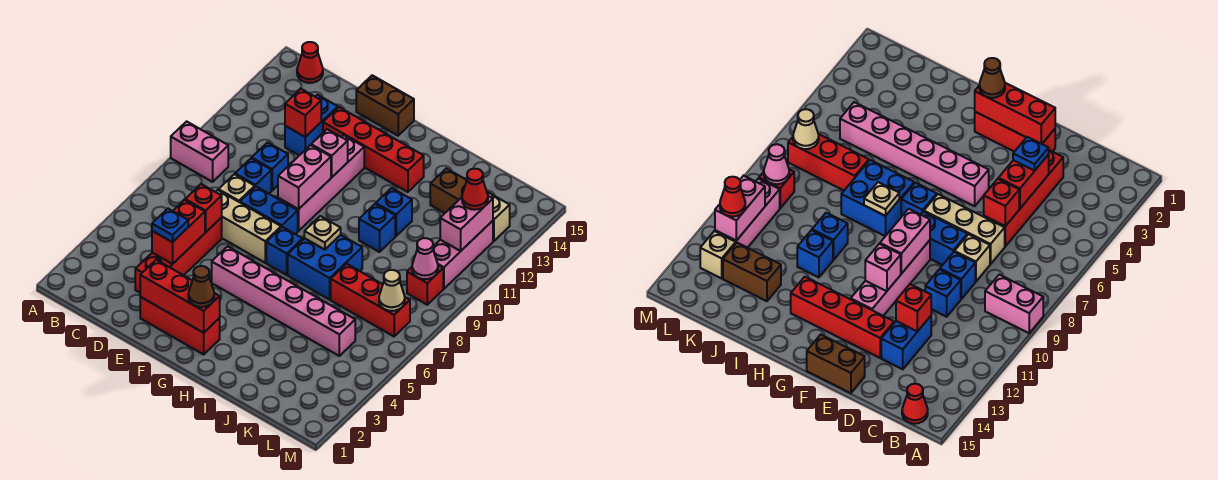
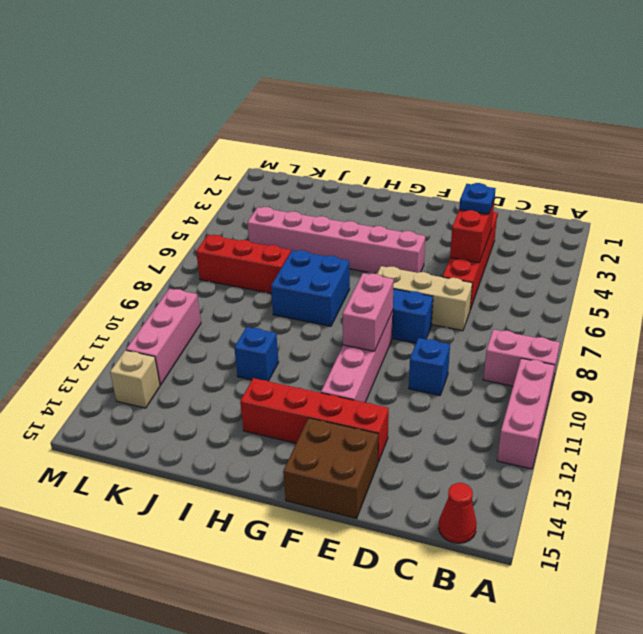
pink brick A10:A12 level 1 -> none
brown brick E14:F15 level 1 -> brown brick E15:F15 level 1
none -> tan brick D8 level 1
none -> blue brick D9 level 1
none -> blue brick D12:D13 level 1
none -> red brick E2:G2 level 1

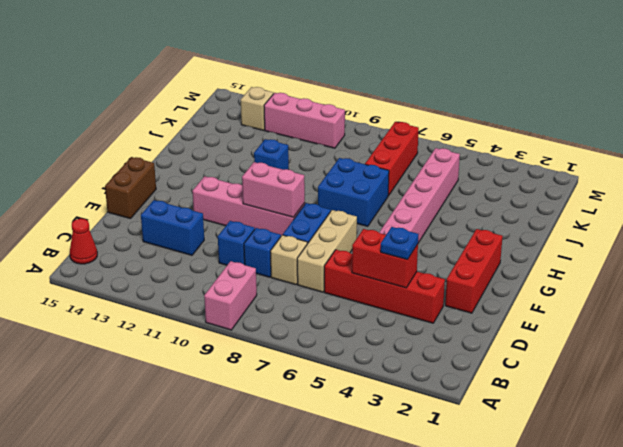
none -> red brick E13:H13 level 1
none -> blue brick G7 level 1
none -> blue brick I10 level 1
none -> brown brick J13:K13 level 1

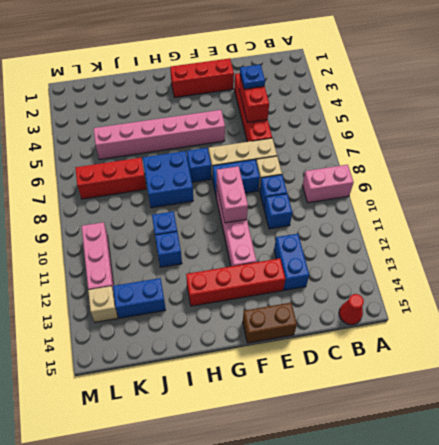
blue brick J13:K13 level 1 -> brown brick J13:K13 level 1
none -> red brick L9 level 1
none -> red brick D6 level 2
none -> red brick D12 level 2
none -> red brick E2:G2 level 2

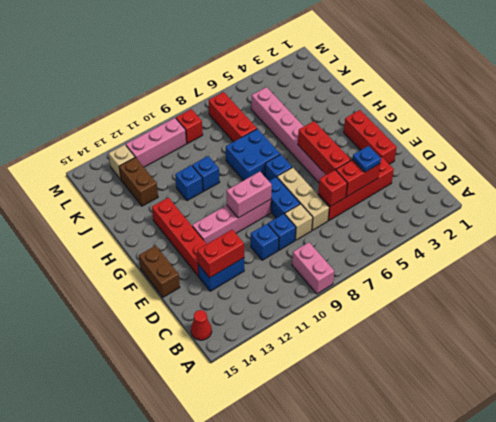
red brick D12:D13 level 2 -> red brick D12 level 2
red brick E5:G5 level 2 -> red brick E2:G2 level 2
none -> pink brick F11 level 2
none -> tan plate H8 level 2
none -> tan cone L7 level 2
none -> pink cone L9 level 2

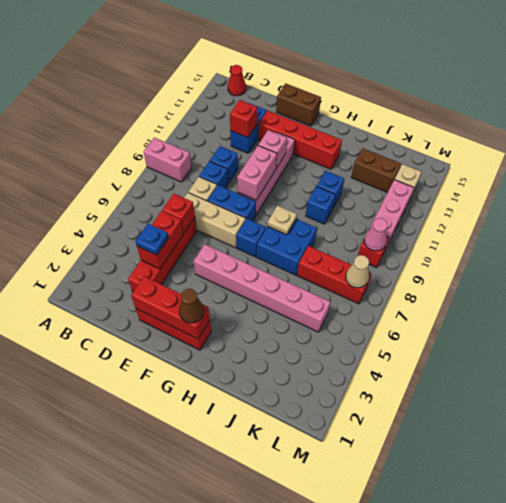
none -> pink brick L11:L12 level 2
none -> red cone L12 level 3

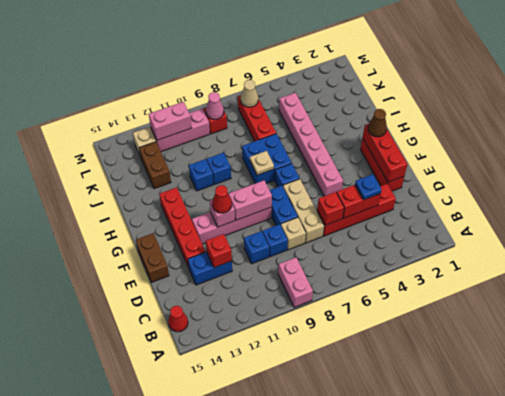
red cone F11 level 3 -> red cone L12 level 3

